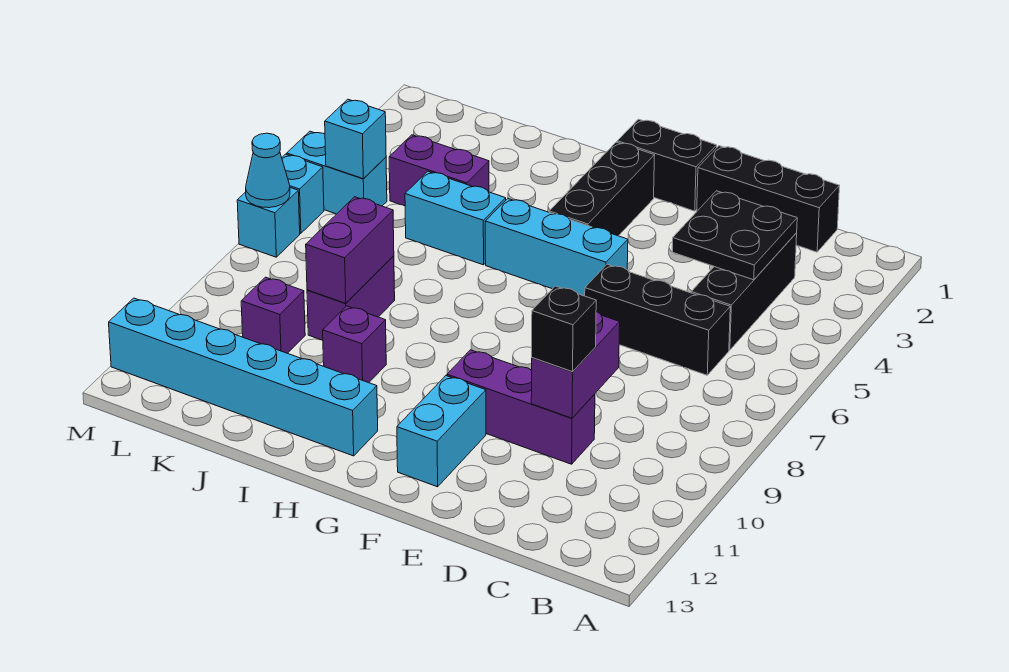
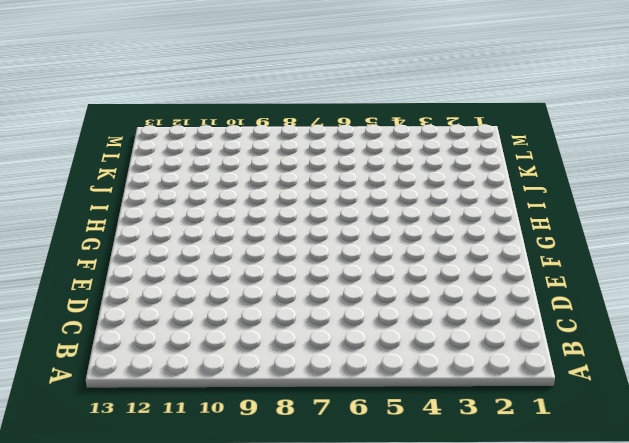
none -> black brick C1:E1 level 1
none -> black brick C3:C5 level 1
none -> black brick C6:E6 level 1

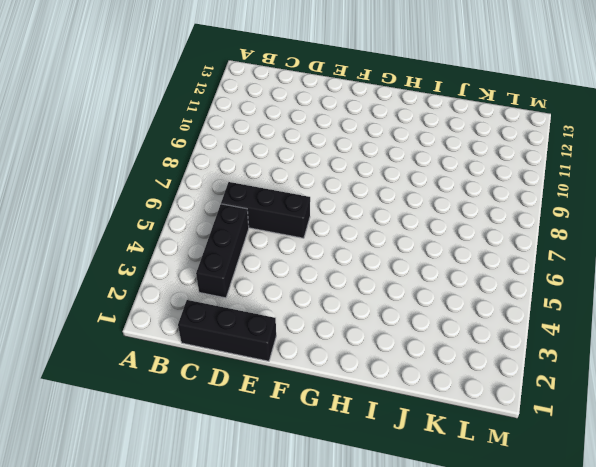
none -> purple brick D10:F10 level 1
none -> black brick F1:G1 level 1
none -> cyan brick F5:H5 level 1

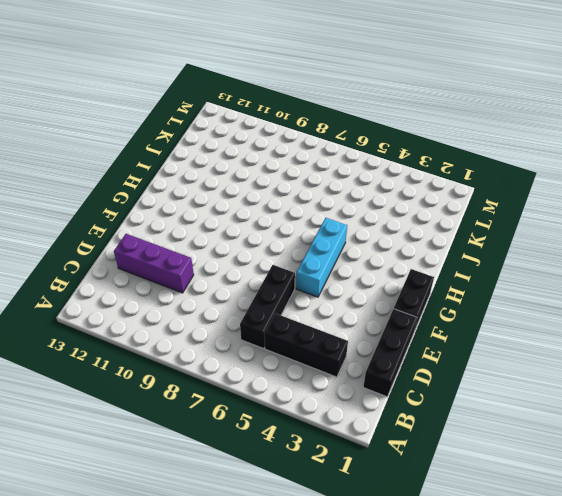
purple brick D10:D12 level 1 -> purple brick D10:F10 level 1
none -> cyan brick F11:F12 level 1
none -> black brick G2:G4 level 1
none -> cyan brick H12:M12 level 1

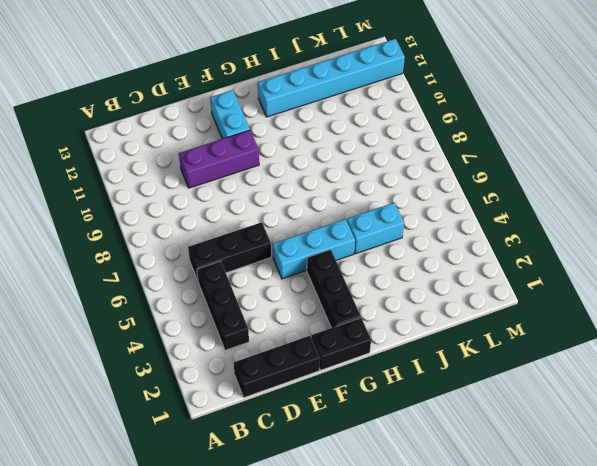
none -> purple brick I10 level 1
none -> purple brick J4:K4 level 1
none -> purple brick J8:J9 level 1

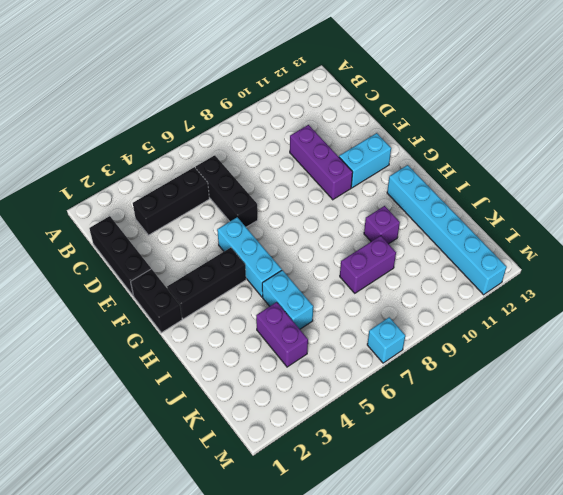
none -> purple brick K10 level 1
none -> cyan brick L5:M5 level 1
none -> cyan brick M6 level 1

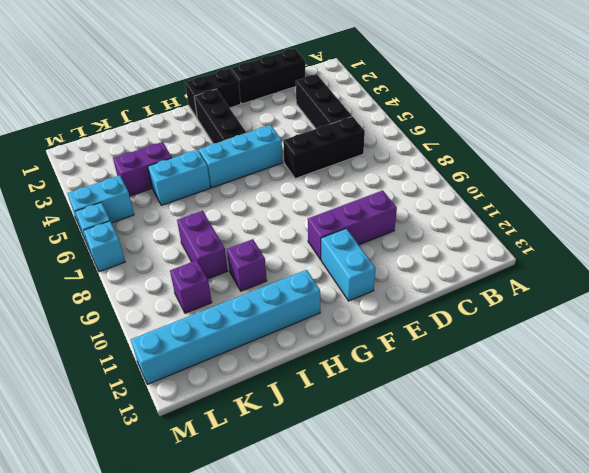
none -> black plate C3:D4 level 2
none -> purple brick D9:D10 level 2
none -> purple brick J8:J9 level 2

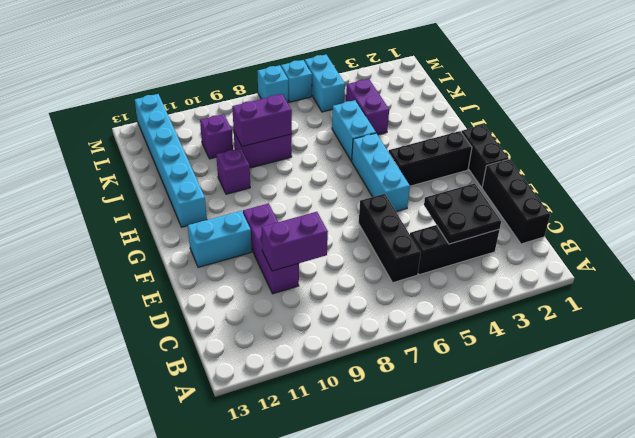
none -> cyan brick L5 level 2
none -> cyan cone M7 level 2
none -> black brick D10 level 3

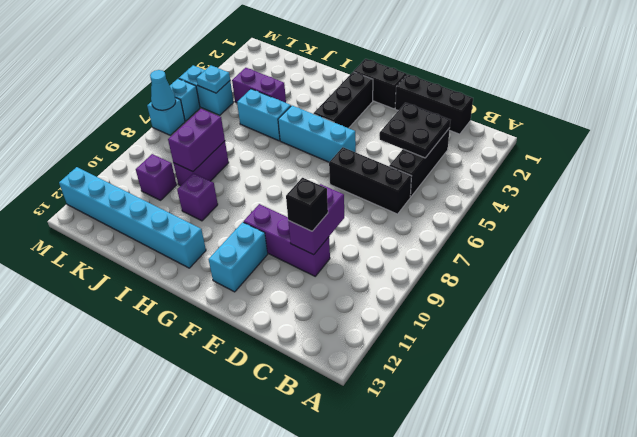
cyan plate L5 level 2 -> cyan brick L5 level 2

